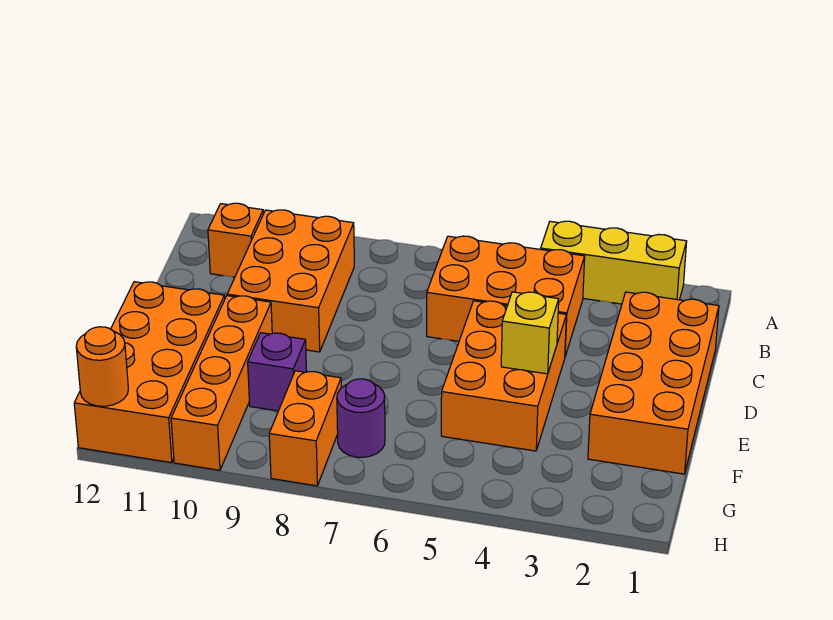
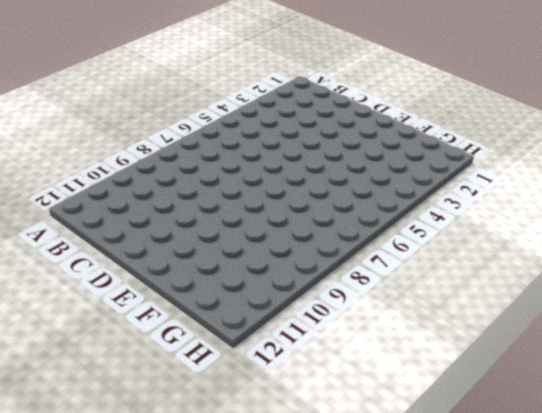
none -> yellow brick A2:A4 level 1
none -> orange brick B4:C6 level 1
none -> orange brick B9:D10 level 1

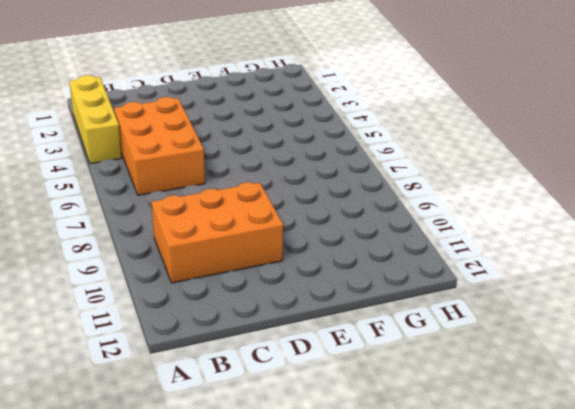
none -> orange brick B11 level 1
none -> orange brick C1:F2 level 1
none -> orange brick D4:F5 level 1

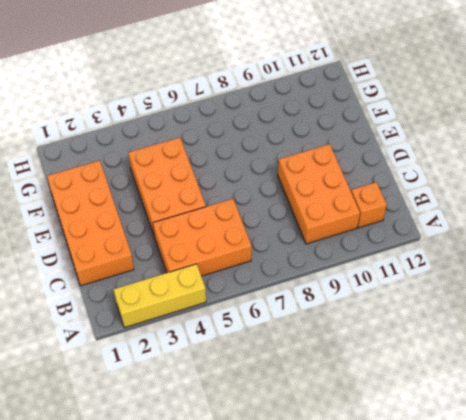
none -> orange brick E10:H10 level 1
none -> orange brick E11:H12 level 1
none -> purple brick F9 level 1

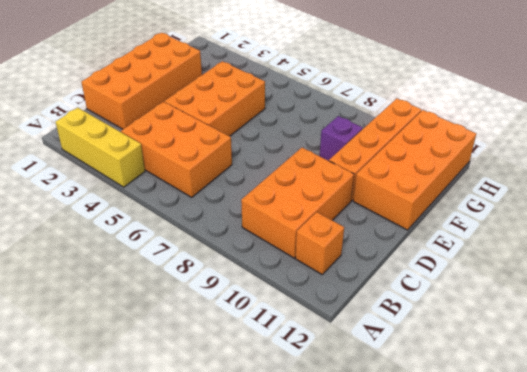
none -> purple round brick G7 level 1
none -> orange brick G8:H8 level 1
none -> yellow brick E4 level 2

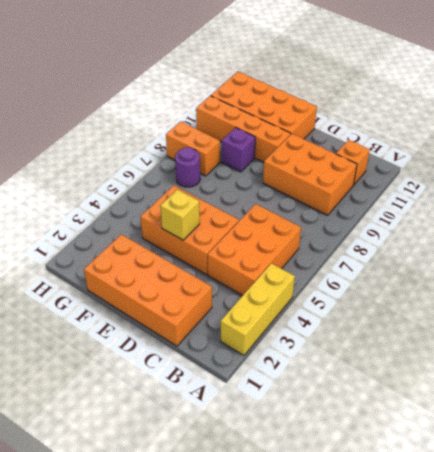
none -> orange round brick H12 level 2

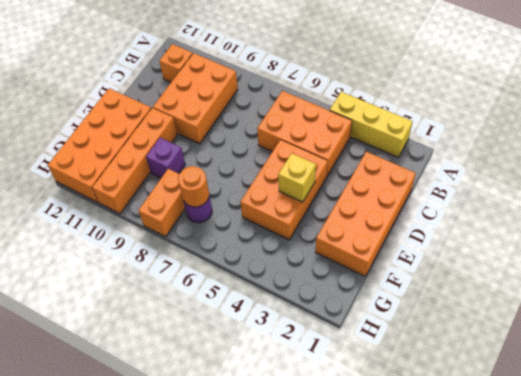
orange round brick G7 level 2 -> orange round brick H12 level 2

